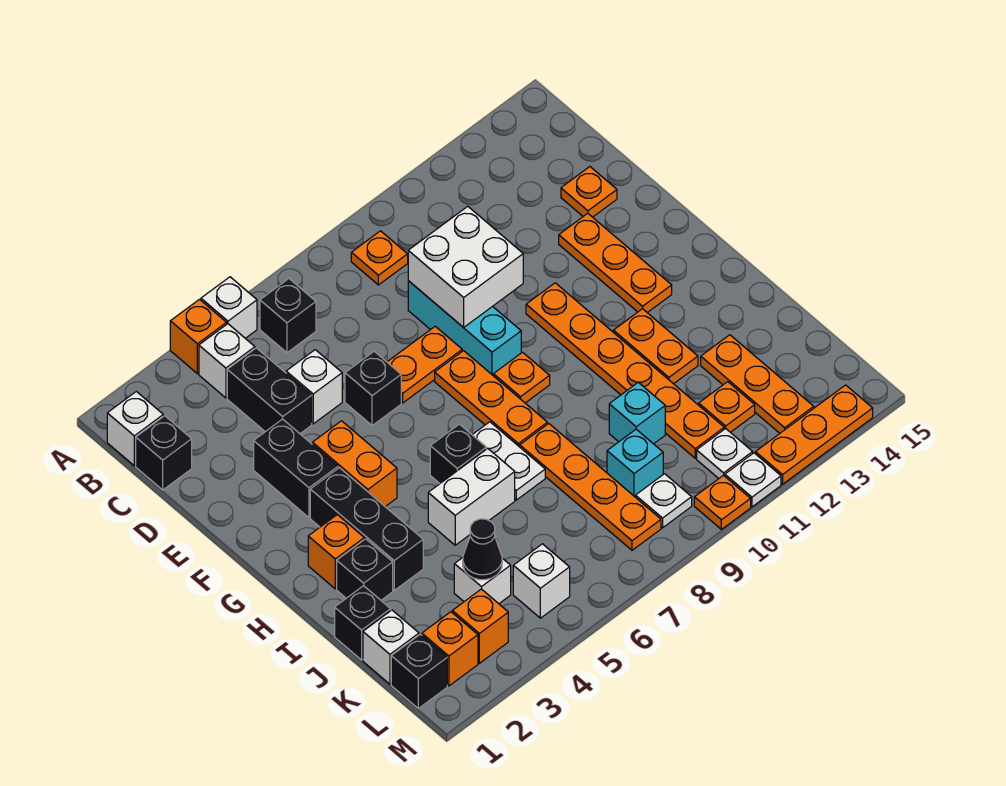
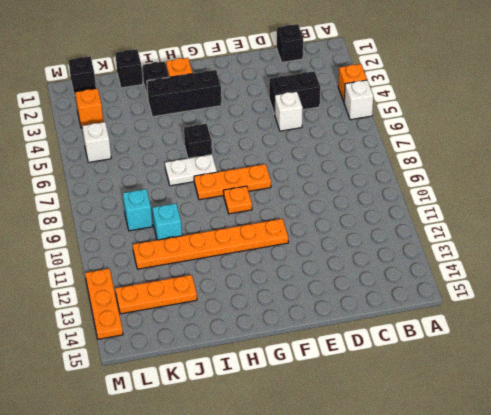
none -> white brick B1 level 1
none -> white brick B4 level 1
none -> black brick B6 level 1
none -> orange plate B9 level 1

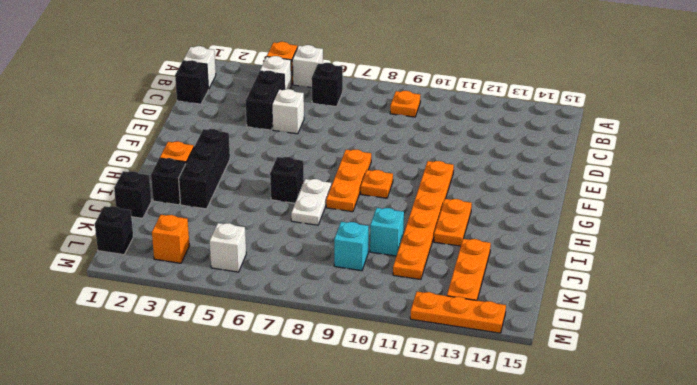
none -> cyan brick D9:F9 level 1
none -> orange plate D14 level 1
none -> black brick E3:F3 level 1
none -> black brick E6 level 1

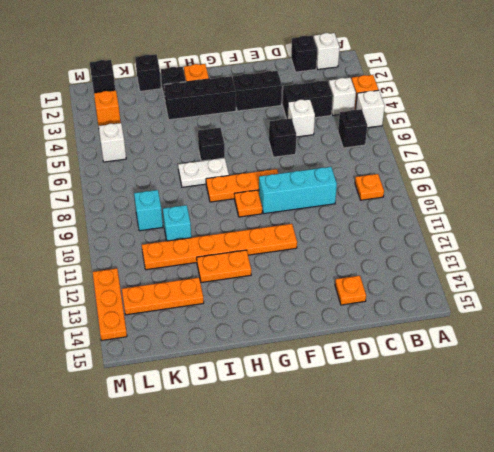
none -> orange plate E7:E8 level 1
none -> orange plate E13:G13 level 1
none -> orange brick F4:G4 level 1
none -> white brick I5:I6 level 1

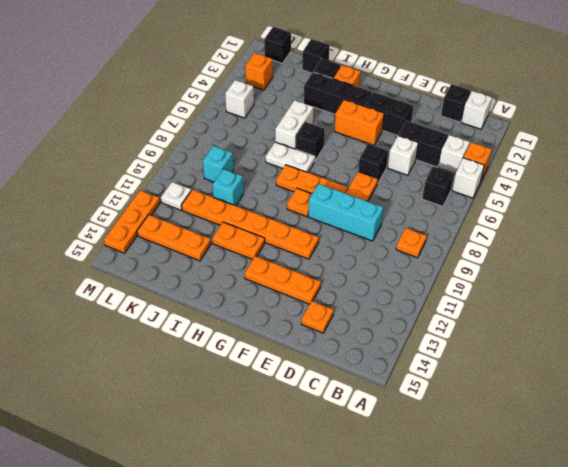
none -> orange plate I8:L8 level 1
none -> white brick K1 level 1
none -> white brick K4 level 1
none -> orange plate K12 level 1

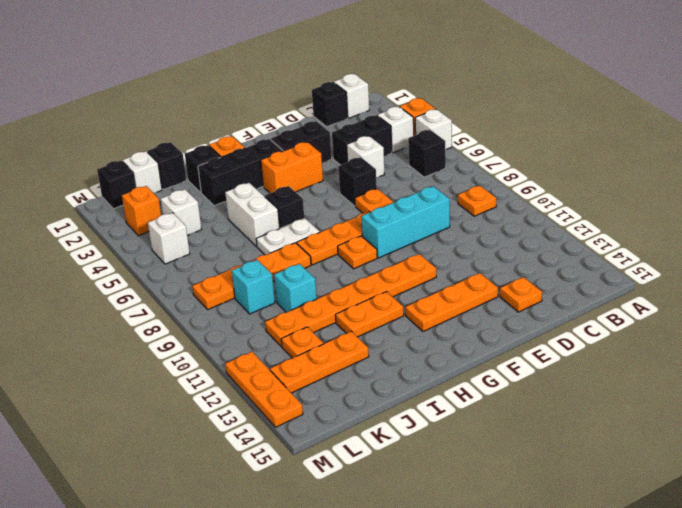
none -> orange brick L2 level 1
none -> white plate L9 level 1
none -> white plate L11 level 1
none -> orange plate M10 level 1

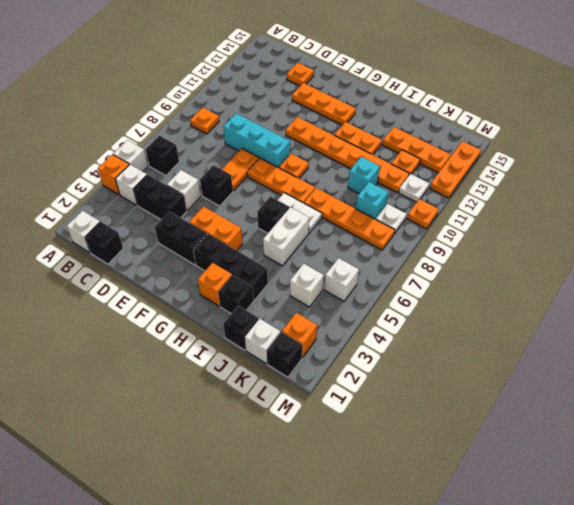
none -> orange brick L3 level 1
none -> white plate M11 level 1
none -> white brick D9:E10 level 2
none -> black cone K4 level 2

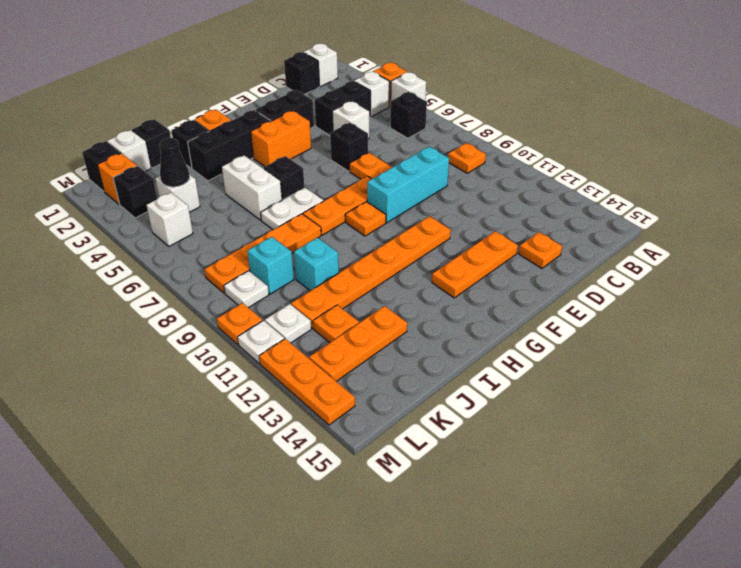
black brick L3 level 1 -> orange brick L3 level 1
none -> orange plate H12:I12 level 1
none -> white brick D9:E10 level 2

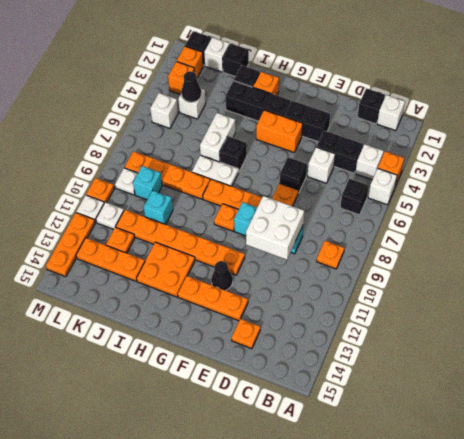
black cone F12 level 1 -> none
orange plate H12:I13 level 1 -> orange plate H12:I12 level 1

